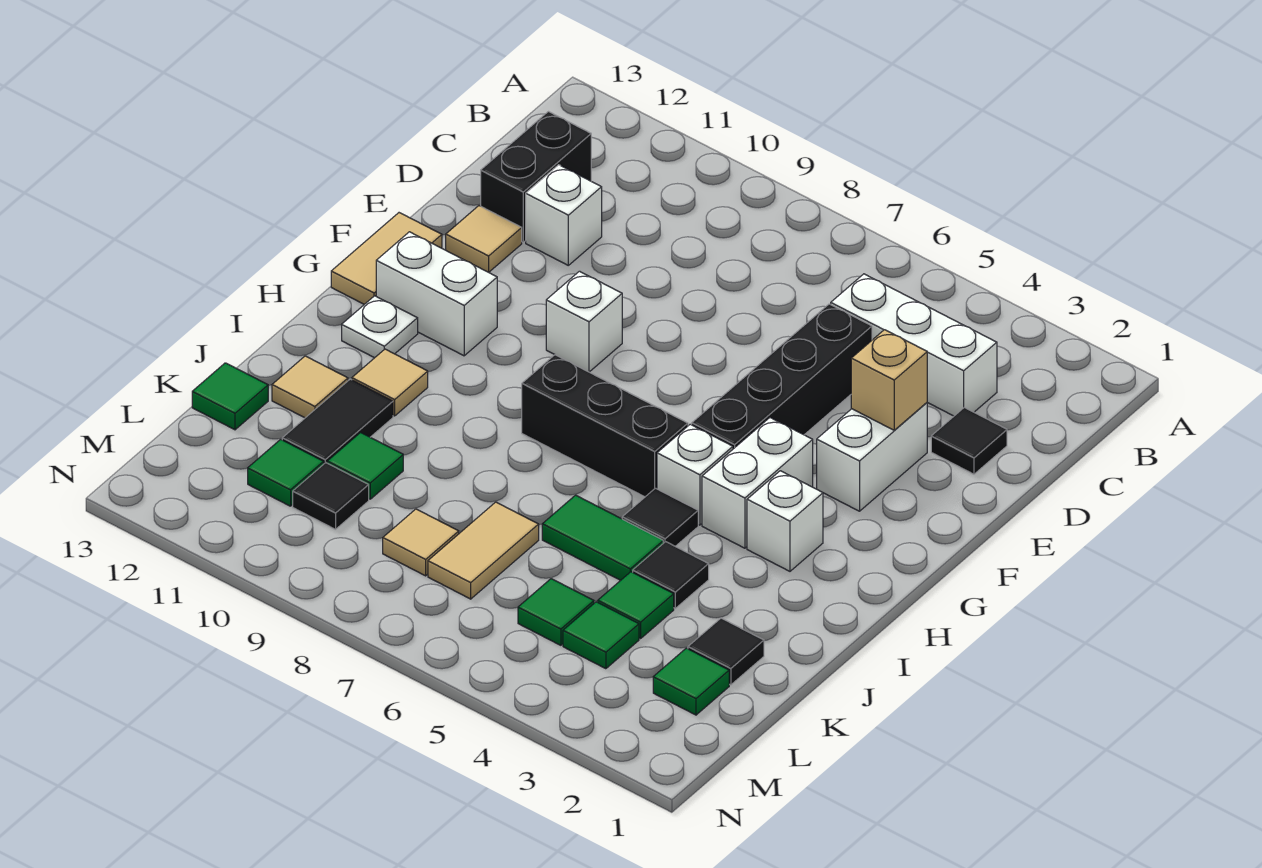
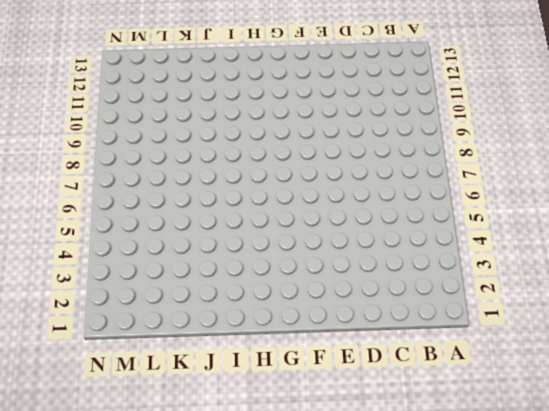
none -> white brick C3:C5 level 1
none -> black brick C12:D12 level 1
none -> black tile D2 level 1
none -> black brick D5:G5 level 1

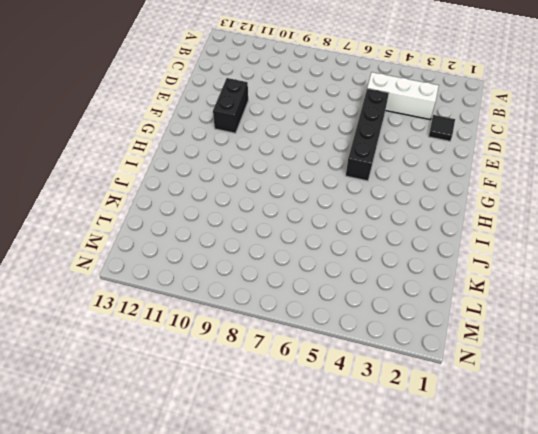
black brick E11:F11 level 1 -> black brick C12:D12 level 1
none -> white brick D11 level 1
none -> white brick E3:F3 level 1
none -> tan tile E12 level 1
none -> white brick F9 level 1

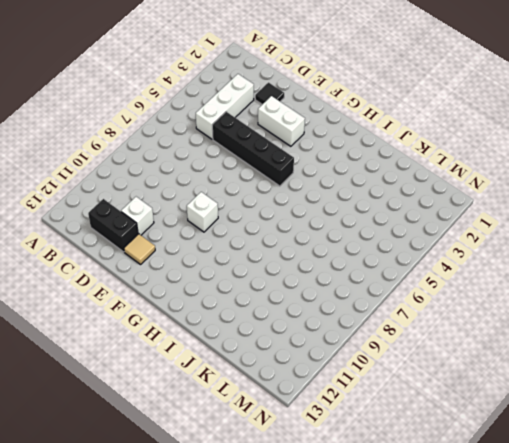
none -> tan tile F13:G13 level 1
none -> white brick G4:H4 level 1
none -> white brick G11:G12 level 1
none -> white brick H3 level 1

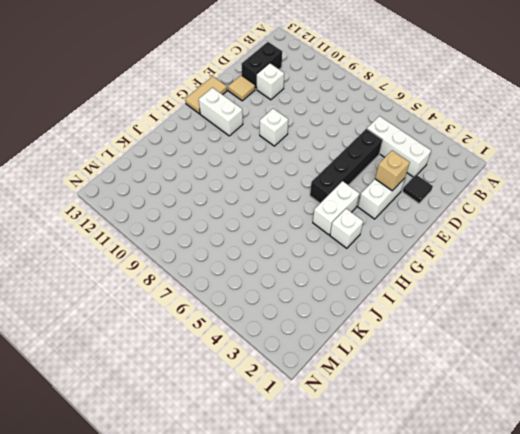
none -> white brick H5 level 1
none -> black brick H6:H8 level 1
none -> white plate H12 level 1
none -> black tile I5 level 1

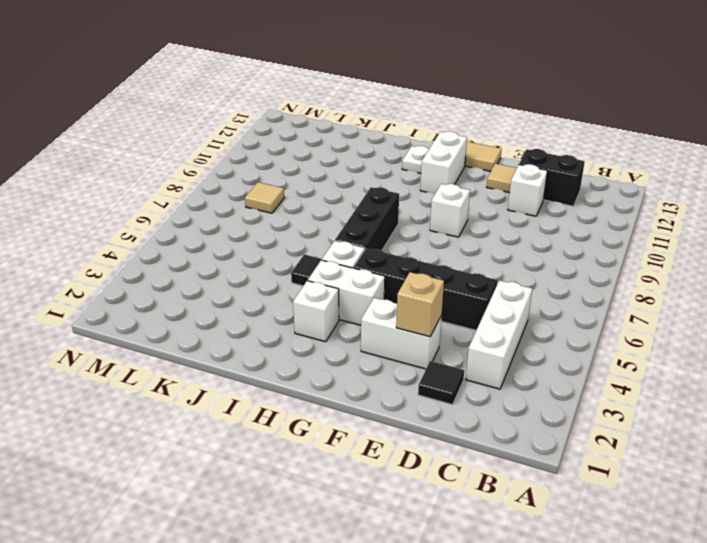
none -> tan tile I11 level 1
none -> black tile J4 level 1
none -> green tile J5:J6 level 1
none -> black tile J11:K11 level 1

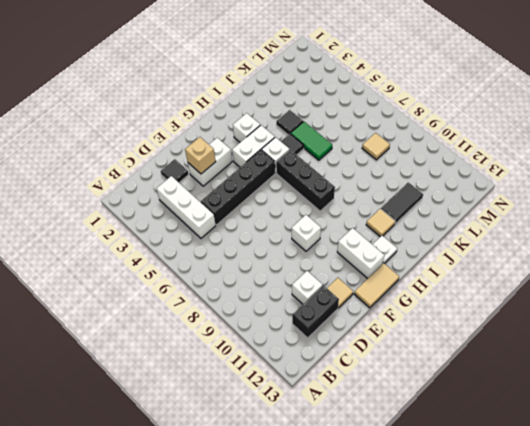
none -> tan tile J12 level 1
none -> black tile K2 level 1
none -> green tile K4 level 1
none -> tan tile K7:L7 level 1

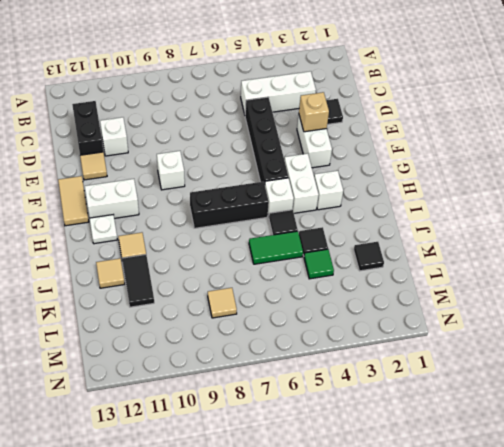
none -> tan tile K7:L7 level 1
none -> green tile K10 level 1
none -> green tile K13 level 1
none -> green tile L2 level 1

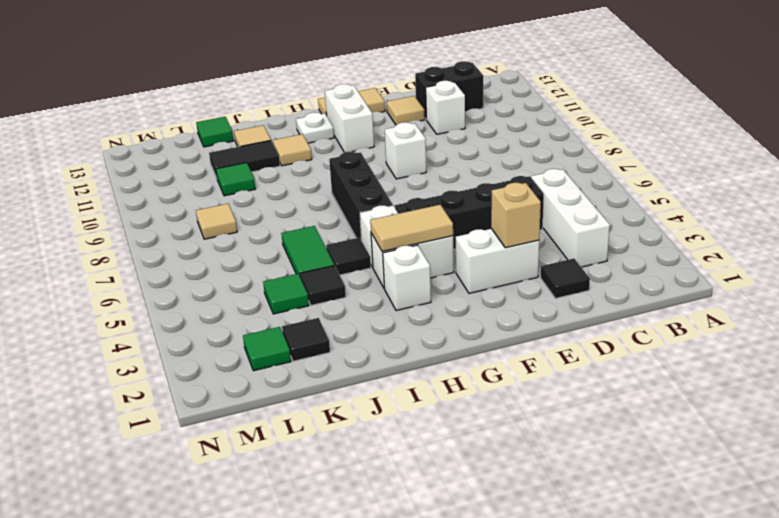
tan tile G4:H4 level 2 -> tan tile K7:L7 level 1
none -> green tile L4 level 1
none -> green tile L5 level 1
none -> black tile L10 level 1
none -> green tile L11 level 1

